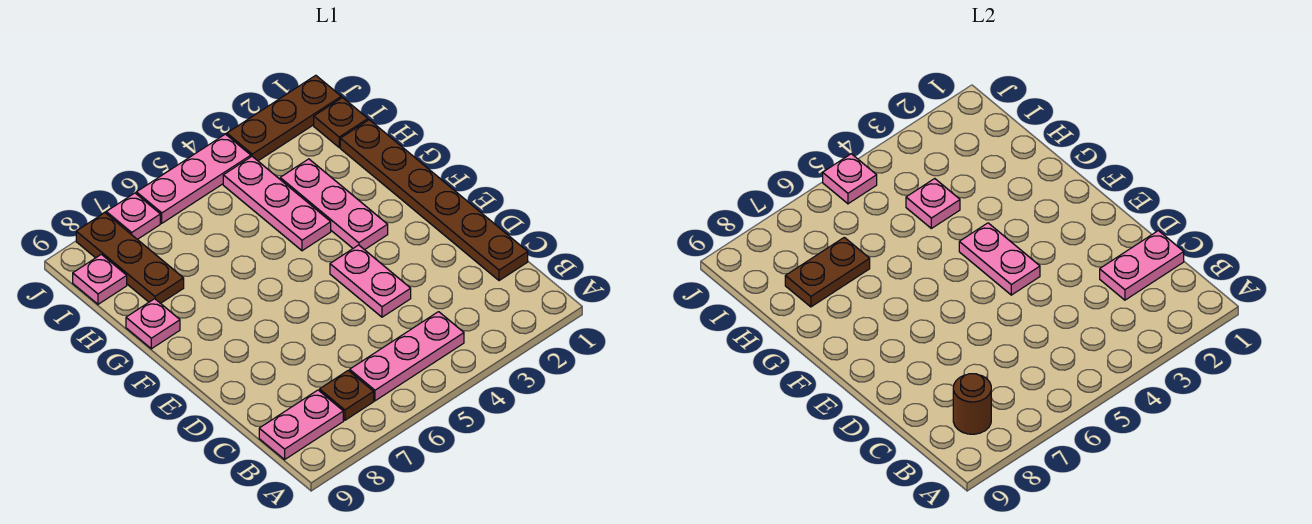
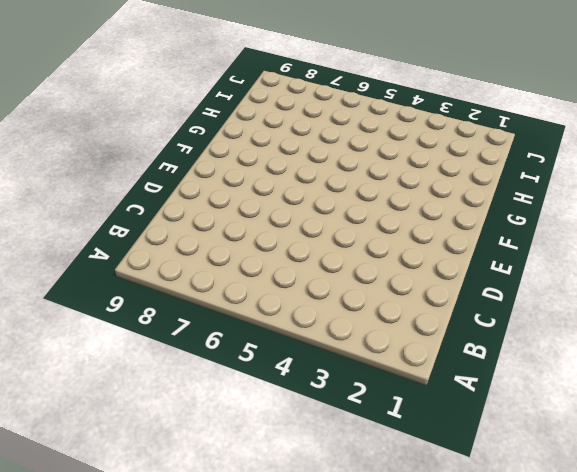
none -> pink plate B4:B6 level 1
none -> brown plate B7 level 1
none -> pink plate B8:B9 level 1

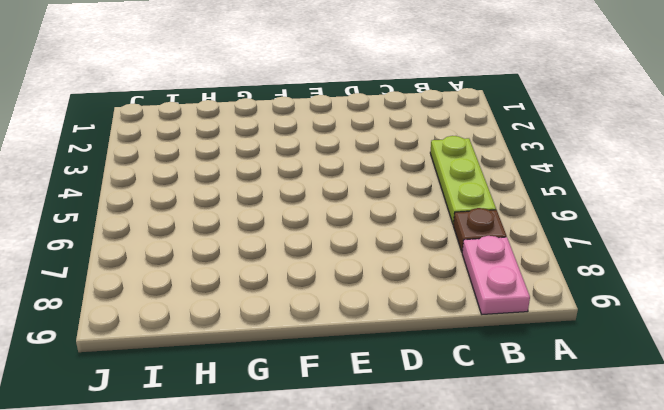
lime plate B4:B6 level 1 -> pink plate B4:B6 level 1
none -> brown plate C1:H1 level 1
none -> pink plate D4:E4 level 1
none -> pink plate F3:H3 level 1

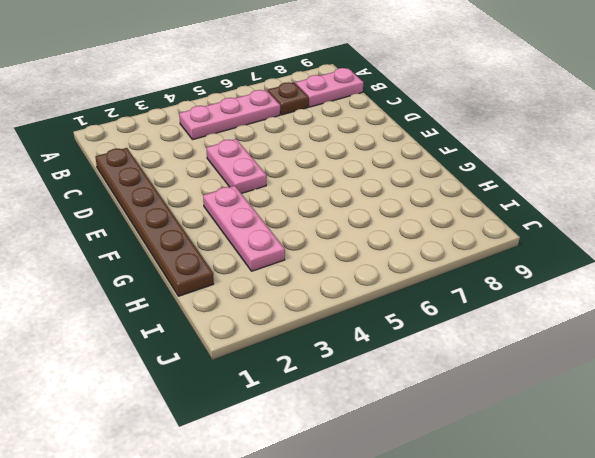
none -> pink plate G4:I4 level 1
none -> pink plate G9 level 1
none -> brown plate H8:J8 level 1

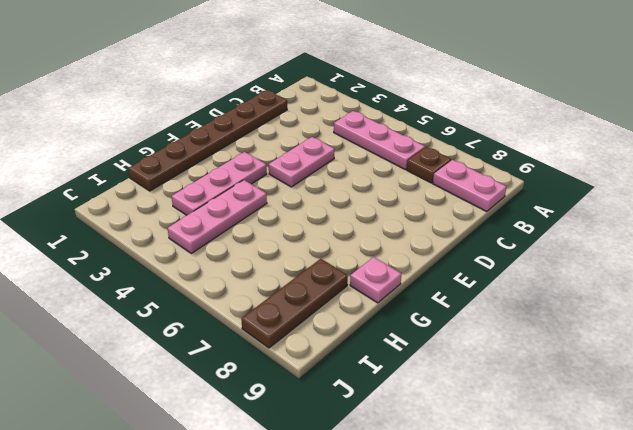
none -> brown plate I1 level 1
none -> pink plate I9 level 1
none -> brown plate J1:J3 level 1

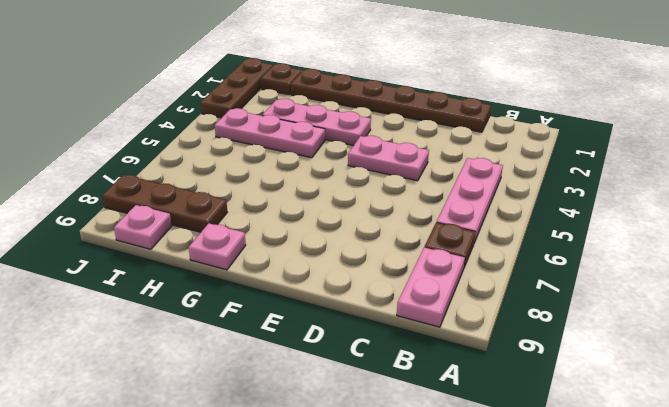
none -> pink plate J4:J6 level 1
none -> pink plate J7 level 1
none -> brown round brick B8 level 2

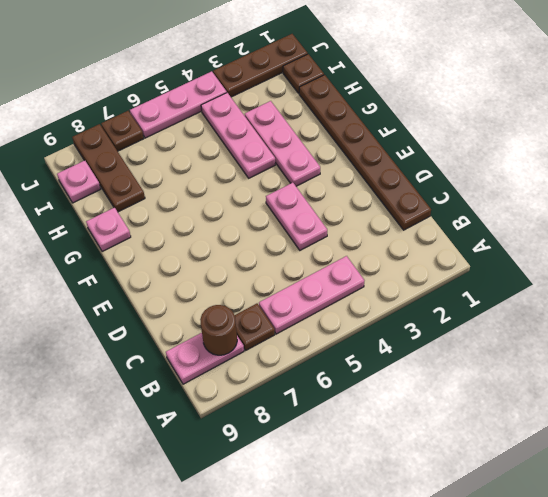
brown plate J7 level 1 -> pink plate J7 level 1
none -> pink plate C1:C2 level 2
none -> pink plate E4:F4 level 2
none -> pink plate H4 level 2

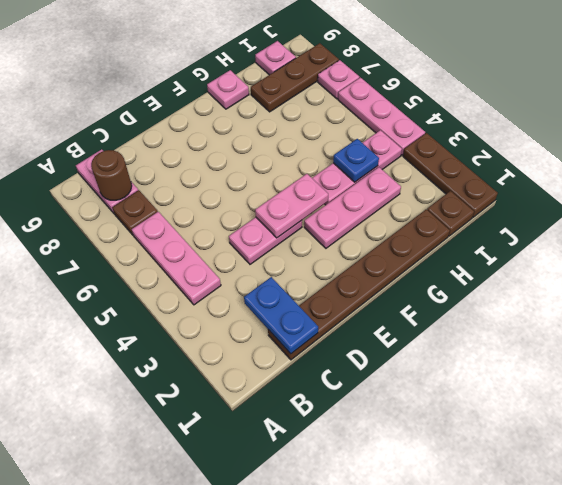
blue plate C1:C2 level 2 -> pink plate C1:C2 level 2
blue plate H4 level 2 -> pink plate H4 level 2
none -> brown plate H7:H8 level 2
none -> pink plate J5 level 2

